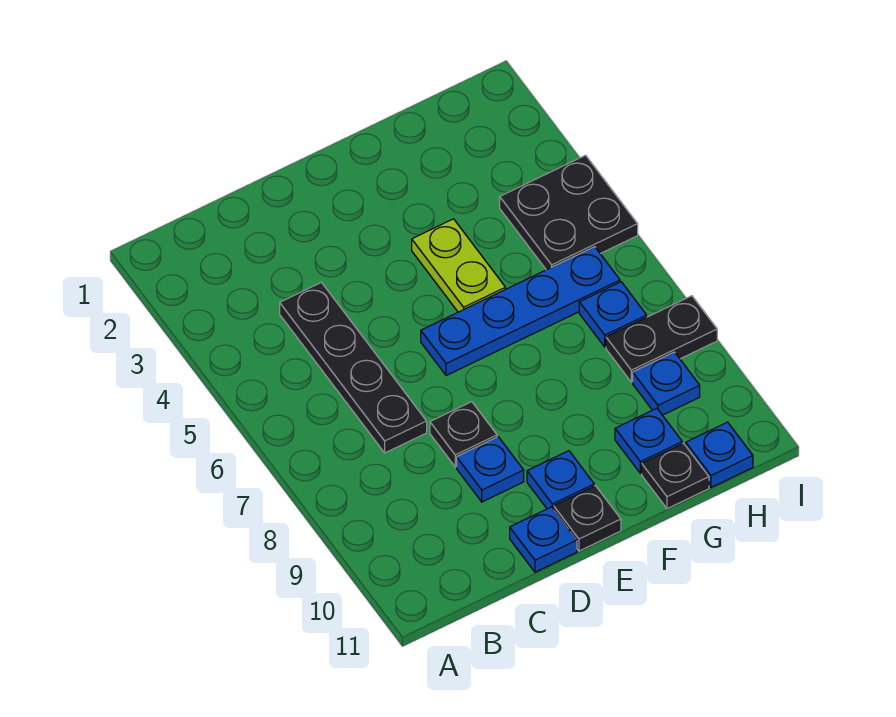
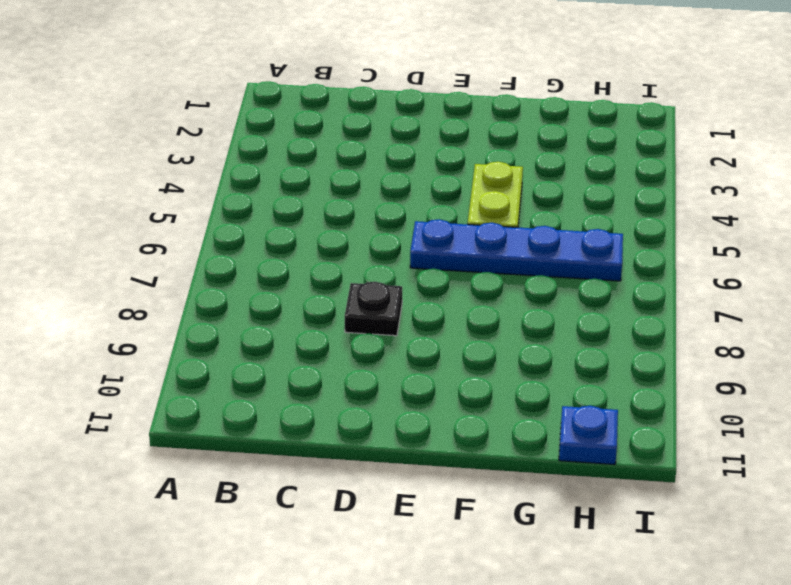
none -> black plate C4:C7 level 1
none -> blue plate D9 level 1
none -> blue plate D11 level 1

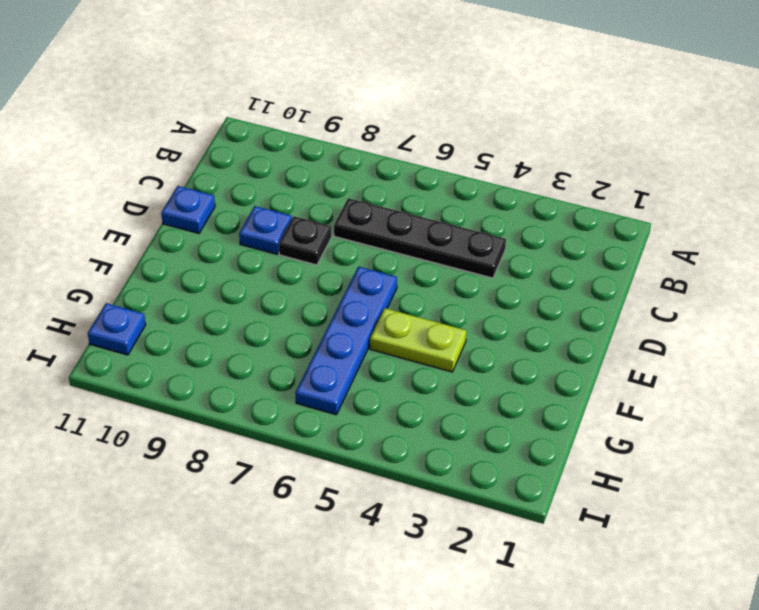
none -> blue plate E10 level 1
none -> black plate E11 level 1
none -> blue plate G10 level 1

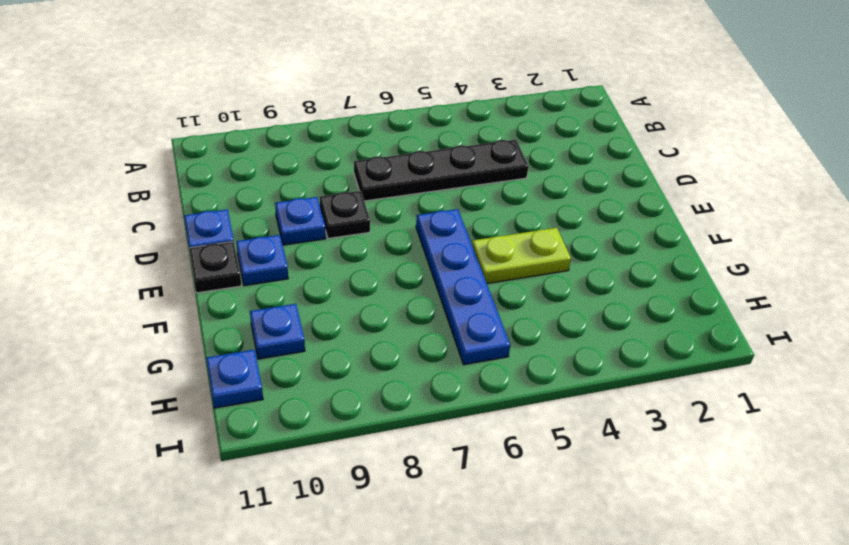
none -> black plate G11 level 1
none -> black plate H4:I5 level 1
none -> blue plate H7 level 1

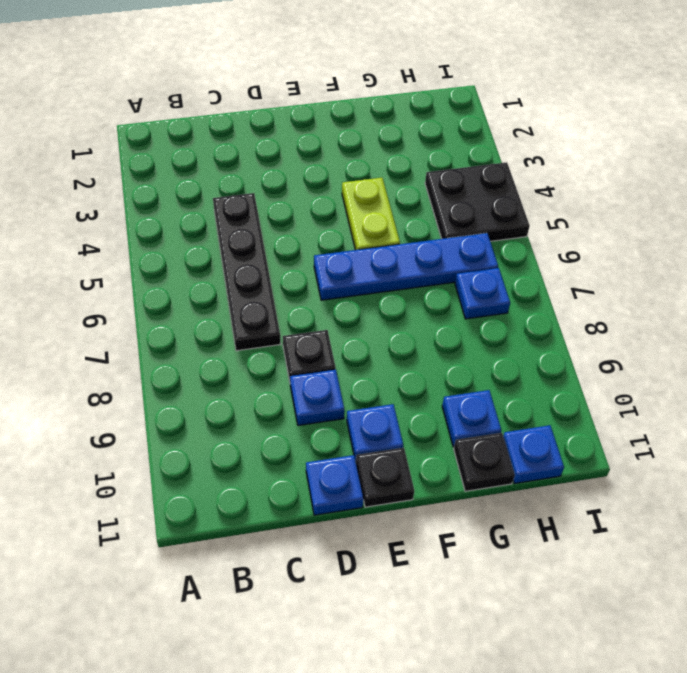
none -> black plate H8:I8 level 1
none -> blue plate H9 level 1

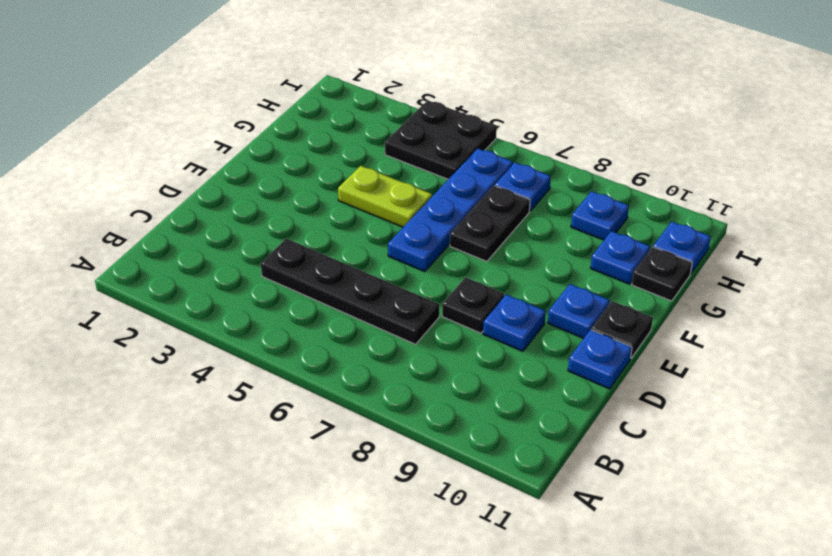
black plate F7:G7 level 1 -> black plate H8:I8 level 1

